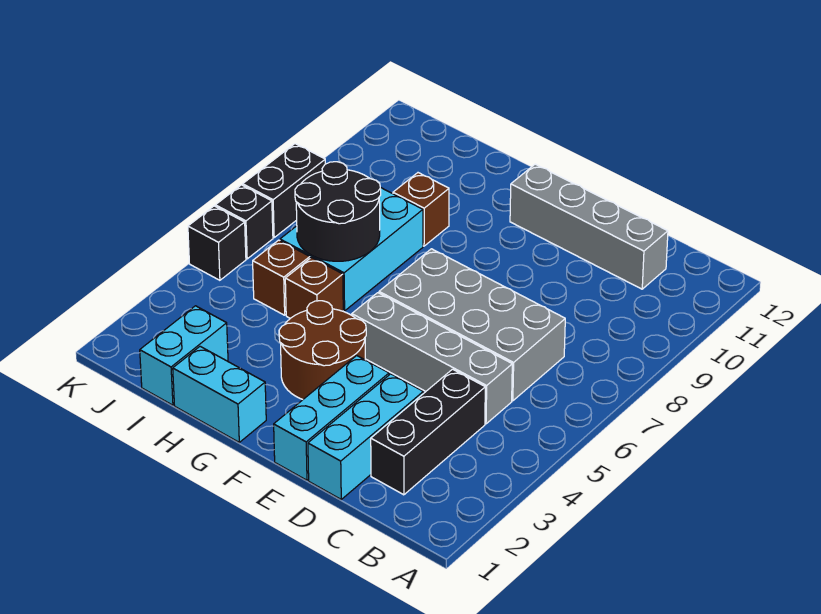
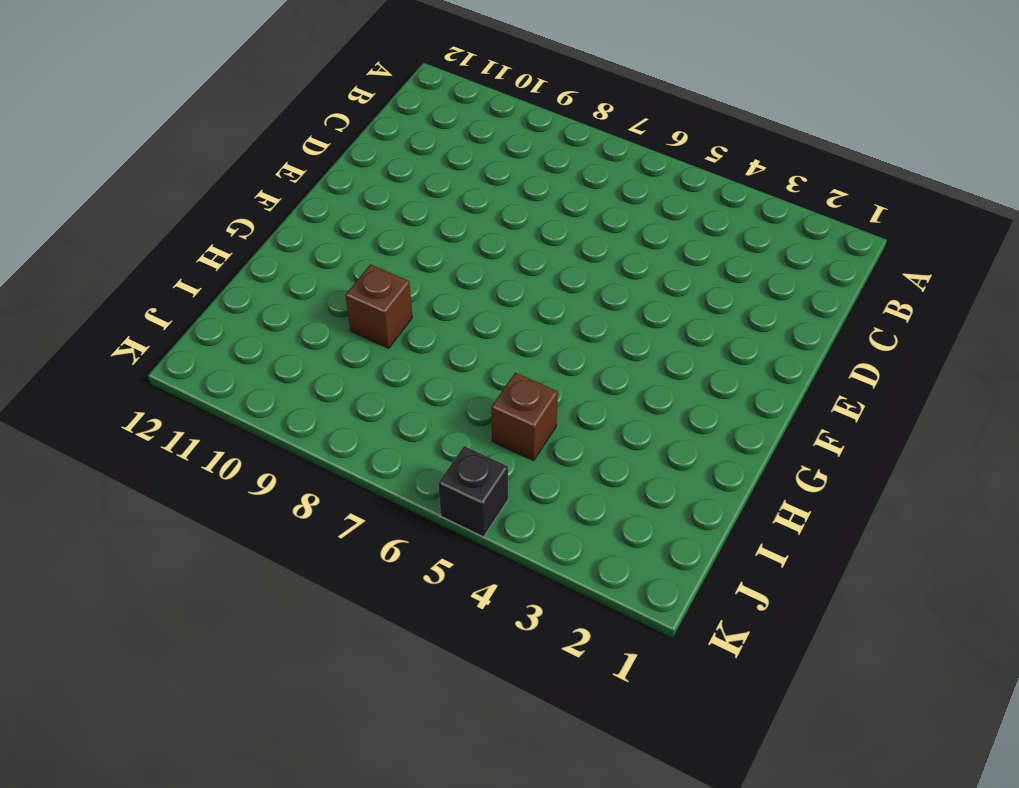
none -> black brick C2:C4 level 1
none -> grey brick C5:F5 level 1
none -> grey brick C6:F7 level 1

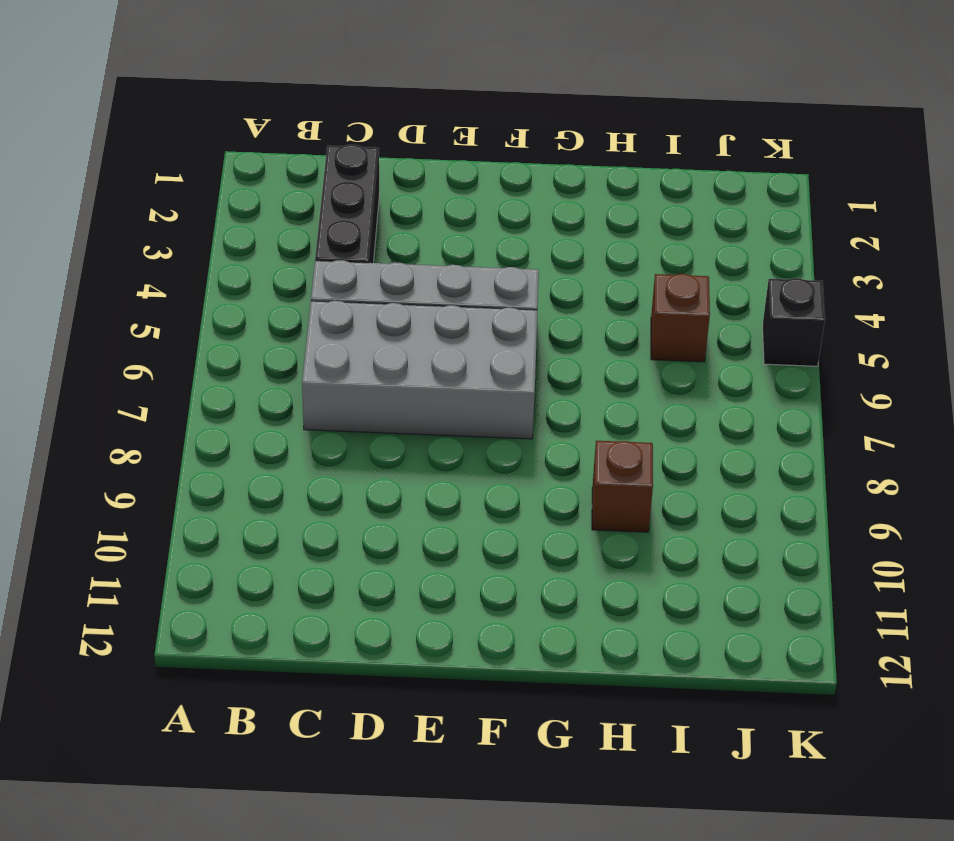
none -> grey brick C11:F11 level 1
none -> cyan brick D1:D3 level 1
none -> cyan brick E1:E3 level 1

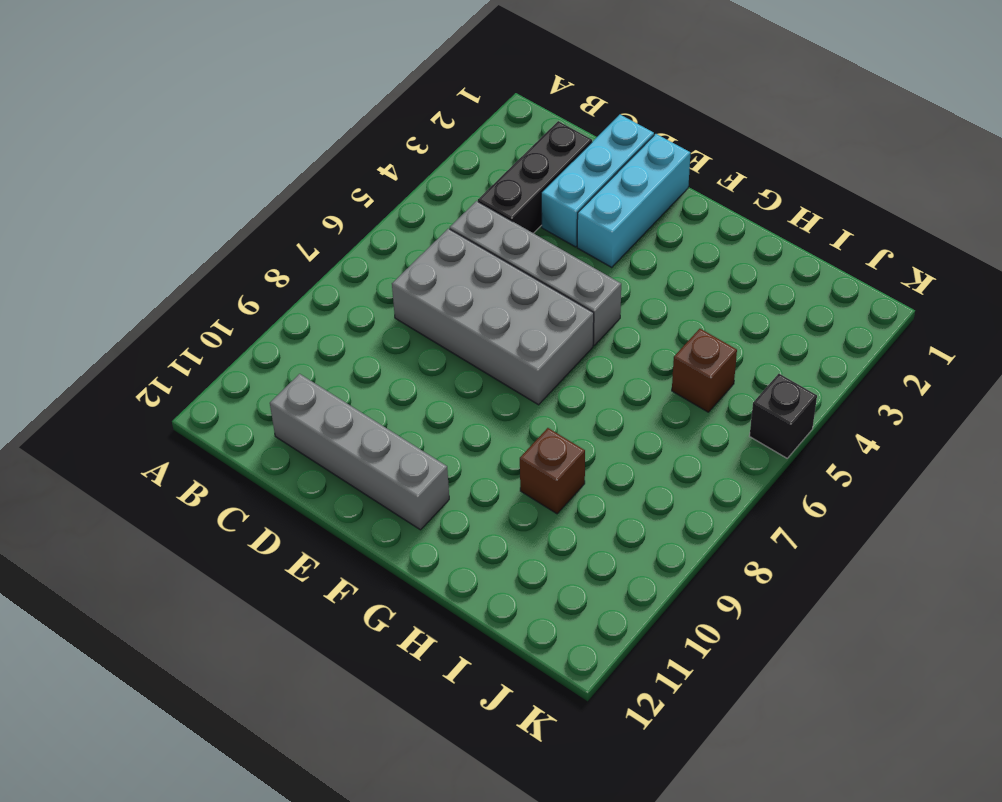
none -> brown round brick F3:G4 level 1
none -> cyan brick G1:H1 level 1
none -> brown brick H5 level 1

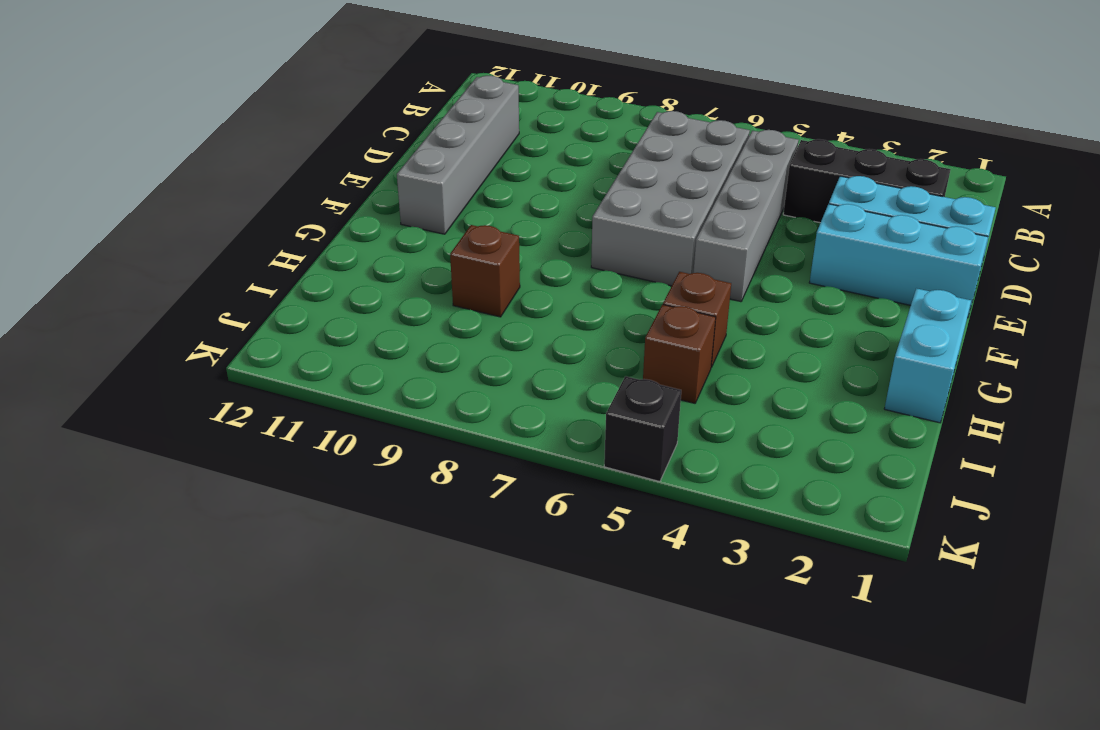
none -> brown round brick F3:G4 level 1
none -> cyan brick H6:I8 level 1
none -> cyan brick I1:I2 level 1

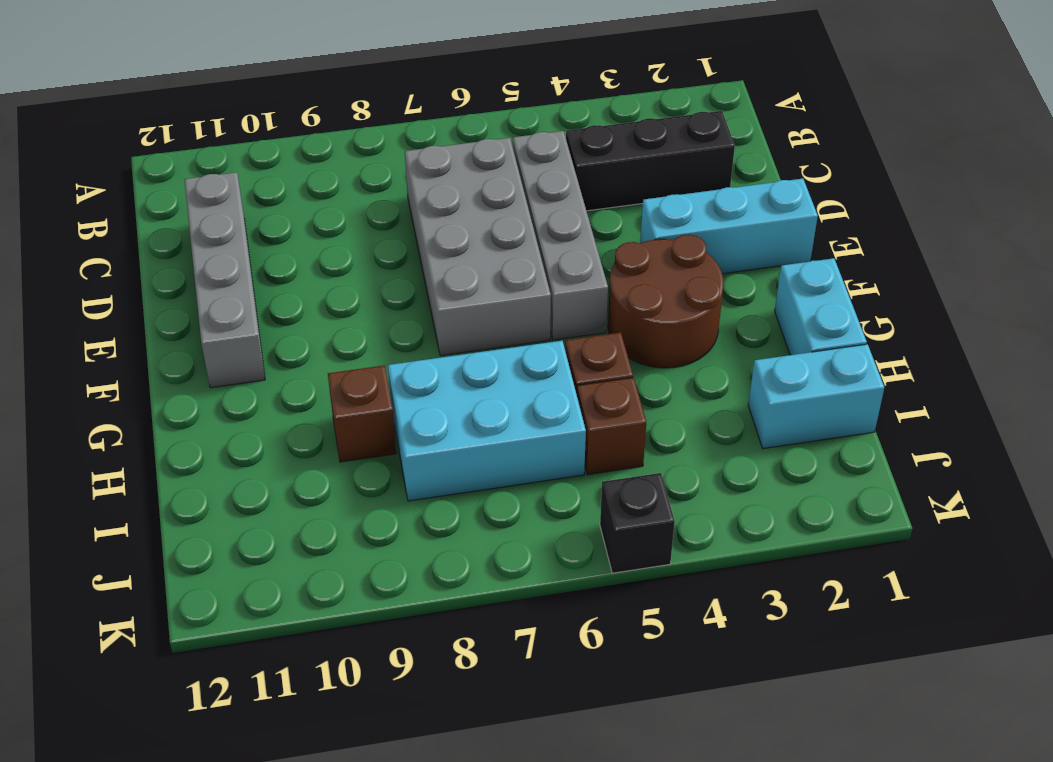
none -> cyan brick D1:D3 level 1
none -> black brick K6 level 1
none -> black brick K7:K8 level 1

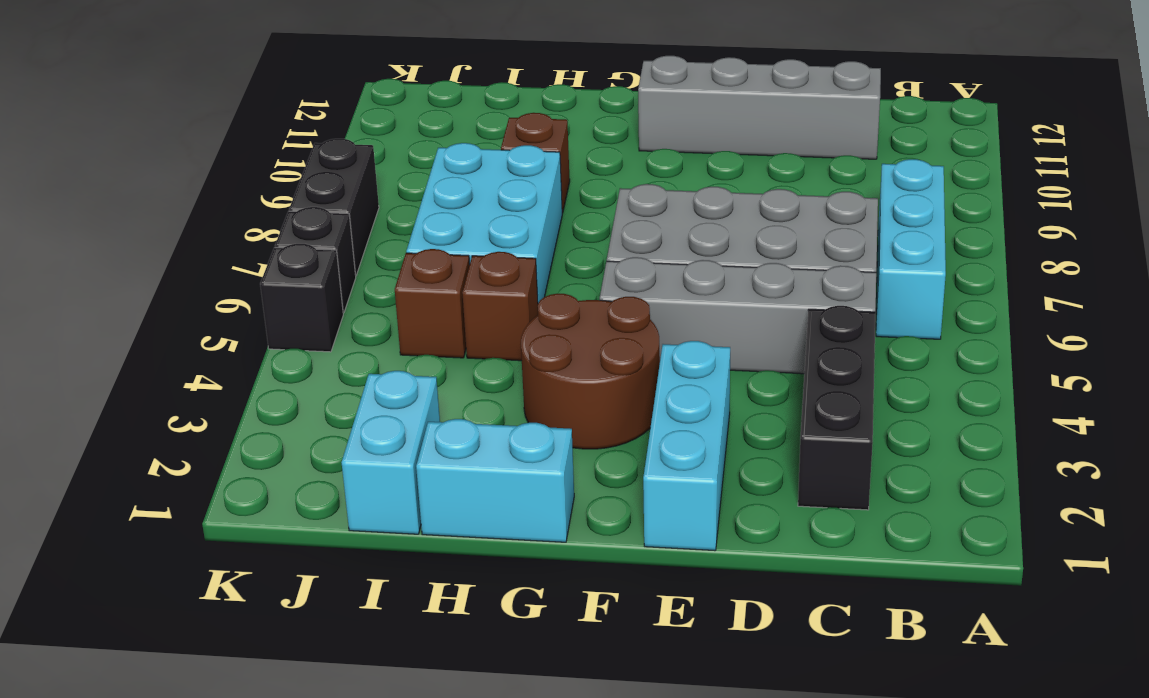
cyan brick B6:B8 level 1 -> cyan brick D1:D3 level 1
none -> black round brick H6:I7 level 2

